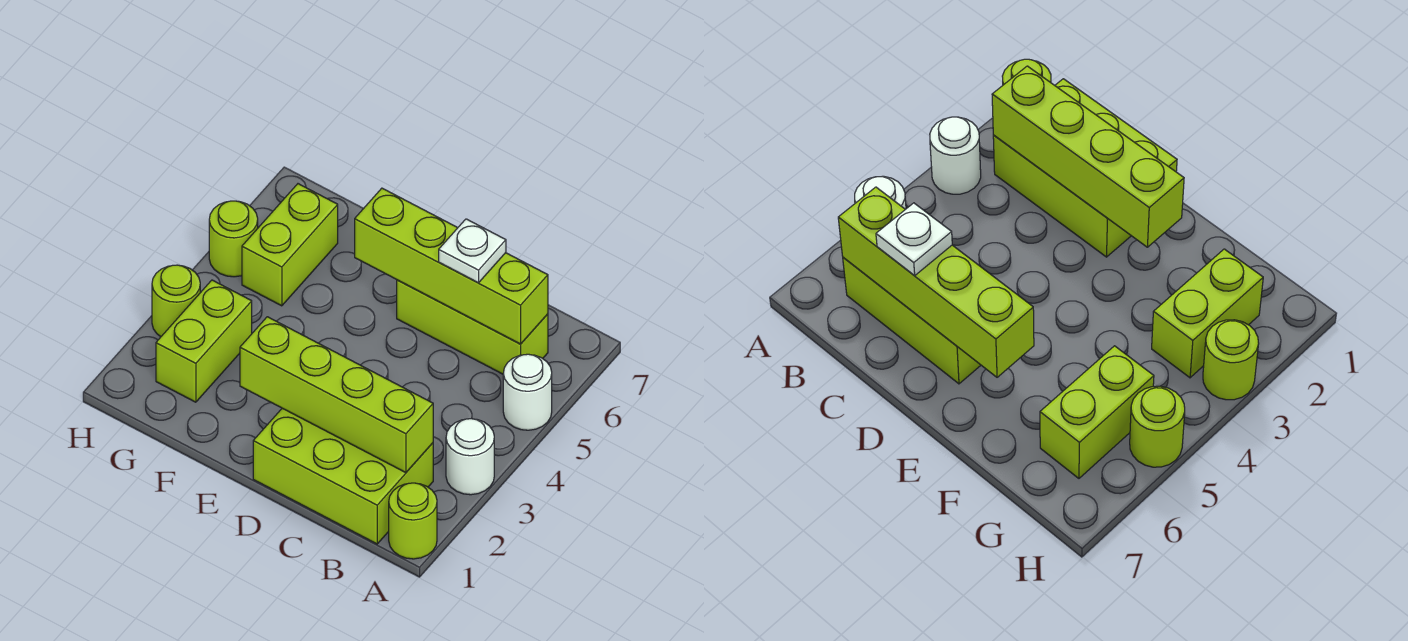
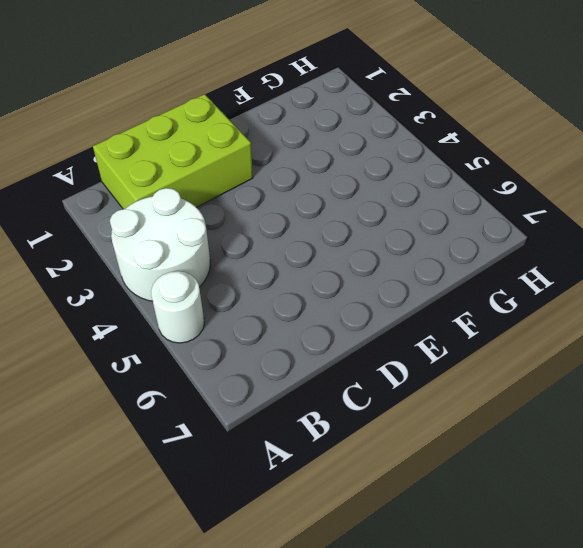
white round brick A3:B4 level 1 -> white round brick A3 level 1
none -> lime round brick A1 level 1
none -> lime brick B6:D6 level 1
none -> lime brick G2:G3 level 1

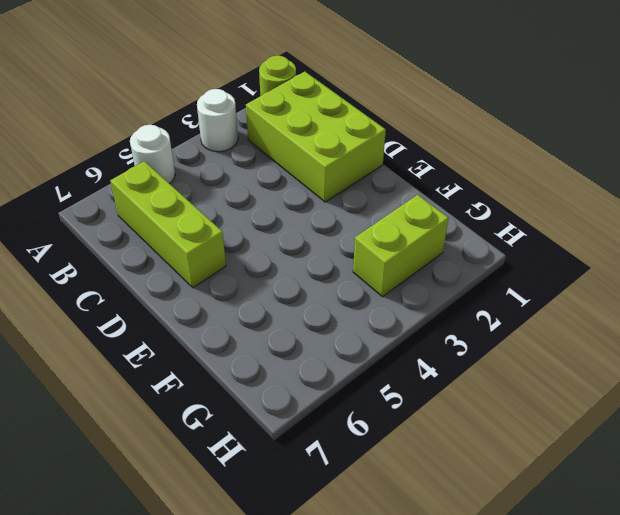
none -> lime brick G5:G6 level 1
none -> lime round brick H3 level 1
none -> lime round brick H5 level 1

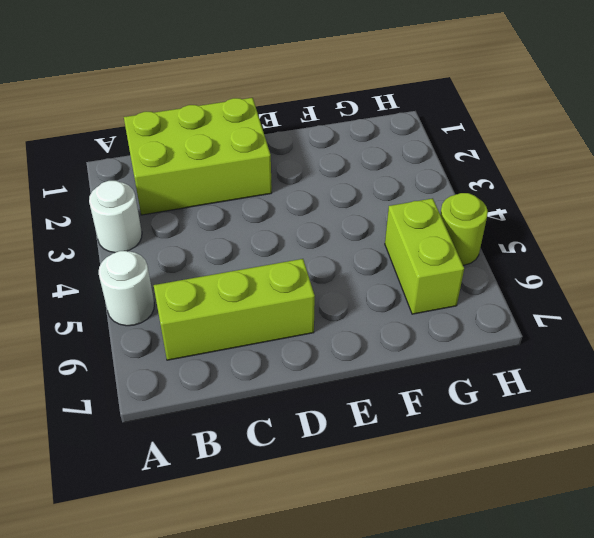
none -> lime round brick A1 level 1
none -> lime brick G2:G3 level 1
none -> lime round brick H3 level 1

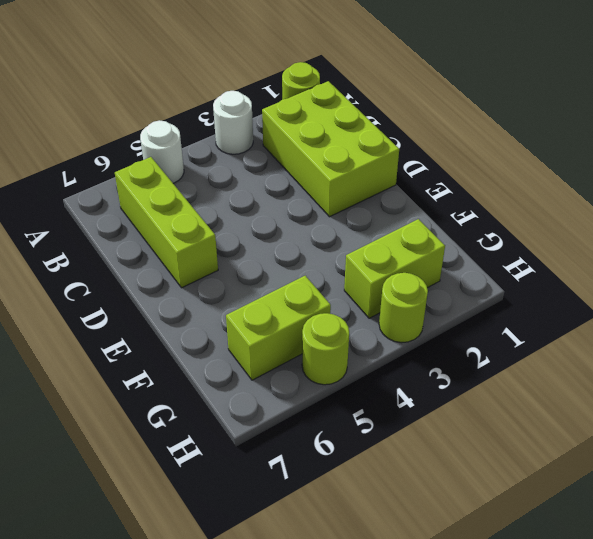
none -> lime brick B2:E2 level 2
none -> lime brick B6:E6 level 2
none -> white plate C6 level 3

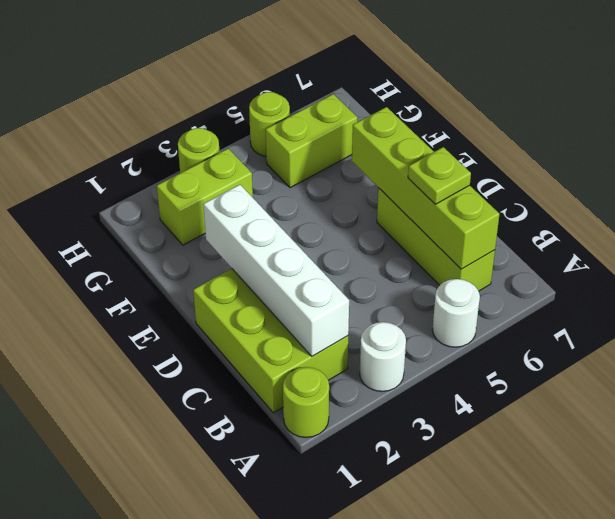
white brick B2:E2 level 2 -> lime brick B2:E2 level 2
lime plate C6 level 3 -> white plate C6 level 3

